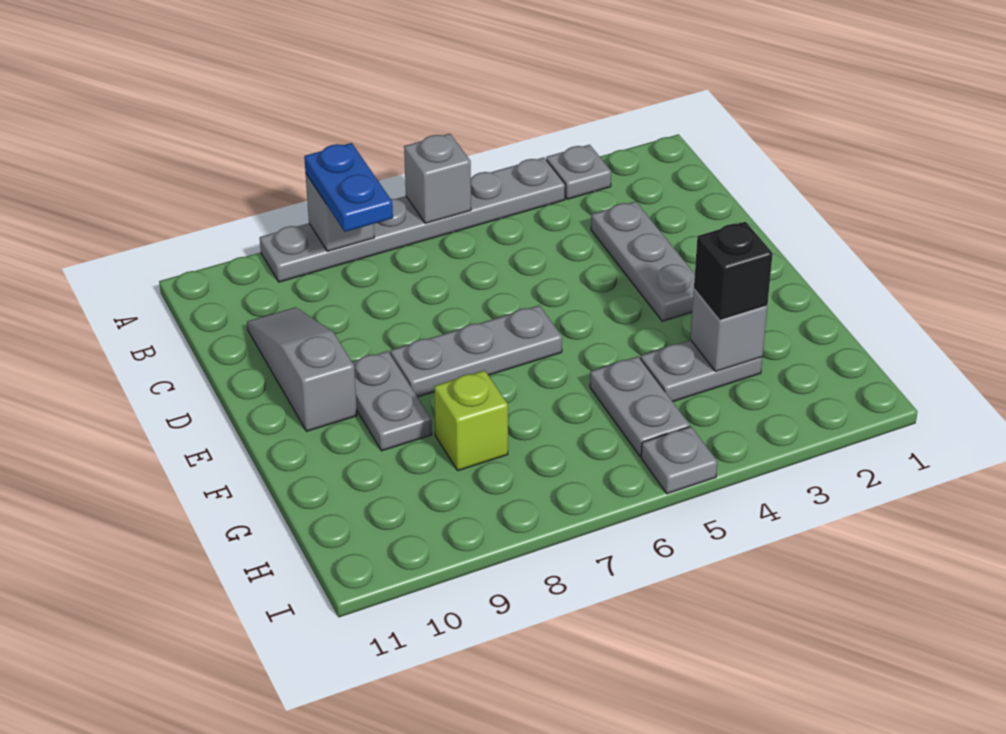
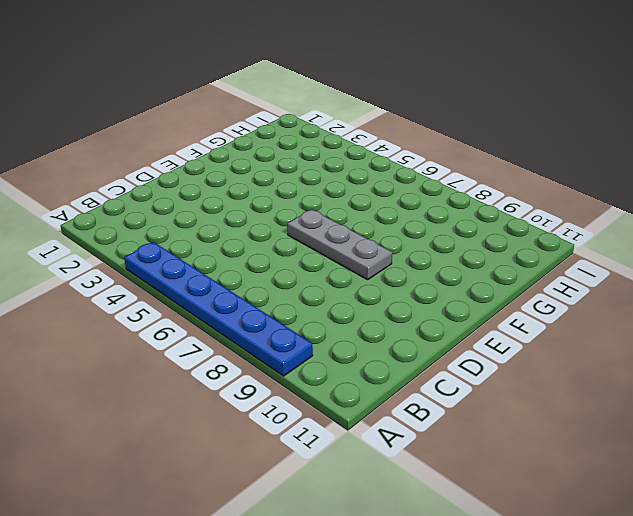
blue plate A4:A9 level 1 -> grey plate A4:A9 level 1
none -> grey plate A3 level 1
none -> grey plate C3:E3 level 1
none -> grey slope C10:E10 level 1 top E

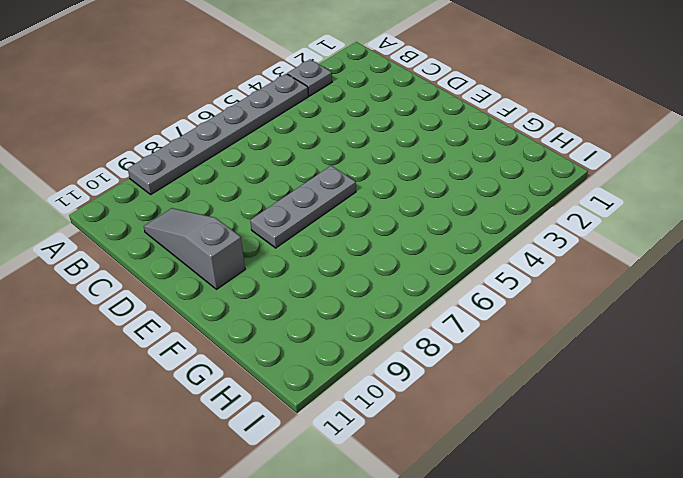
none -> grey plate C3:E3 level 1
none -> grey plate E9:F9 level 1
none -> grey plate G3:G4 level 1

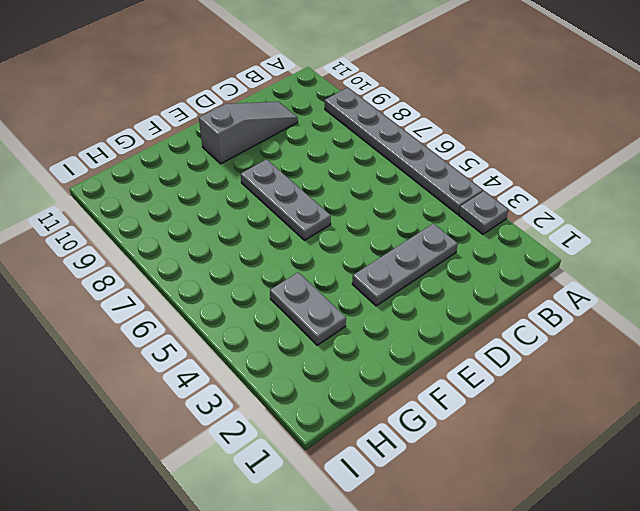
none -> grey plate E9:F9 level 1
none -> grey plate G5:H5 level 1
none -> lime brick G8 level 1

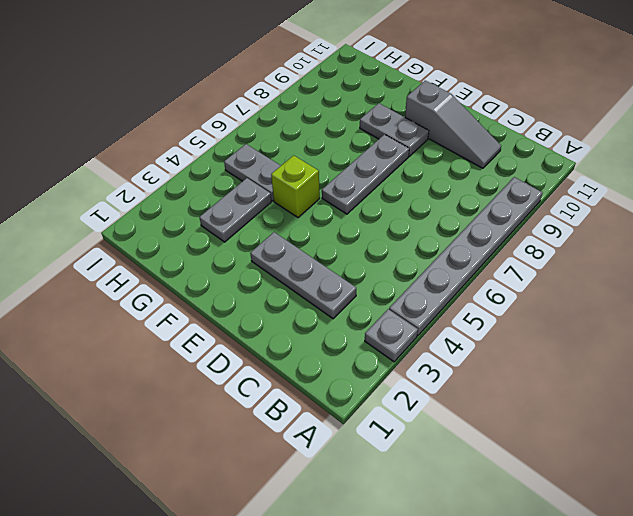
lime brick F5 level 1 -> lime brick G8 level 1
none -> grey plate I5 level 1
none -> grey brick A6 level 2
none -> grey brick A8 level 2

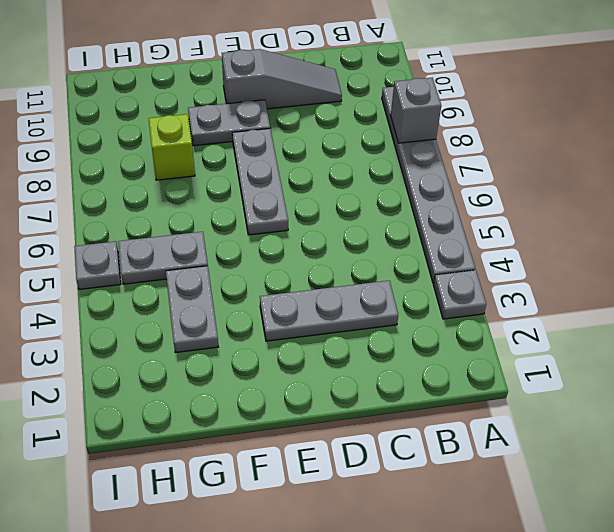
none -> grey brick A6 level 2
none -> grey brick G3 level 2
none -> blue plate A8:B8 level 3

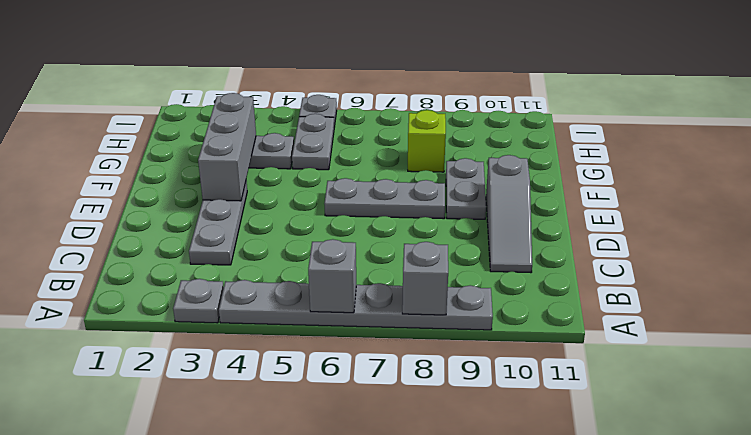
grey brick E3:G3 level 2 -> grey brick G3 level 2
none -> blue plate A8:B8 level 3
none -> black brick G3 level 3

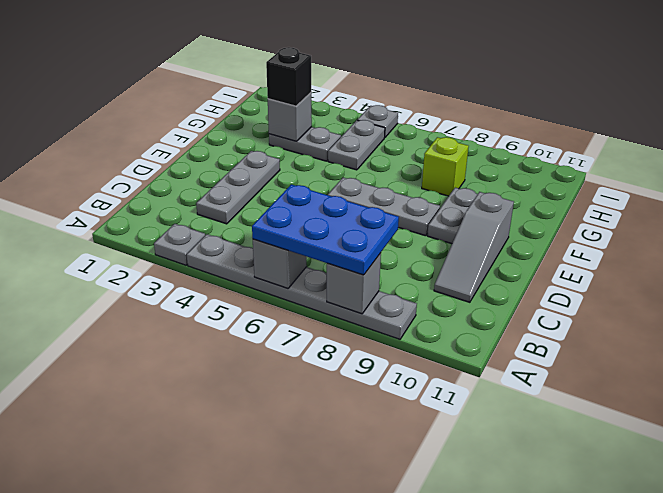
blue plate A6:B8 level 3 -> blue plate A8:B8 level 3

